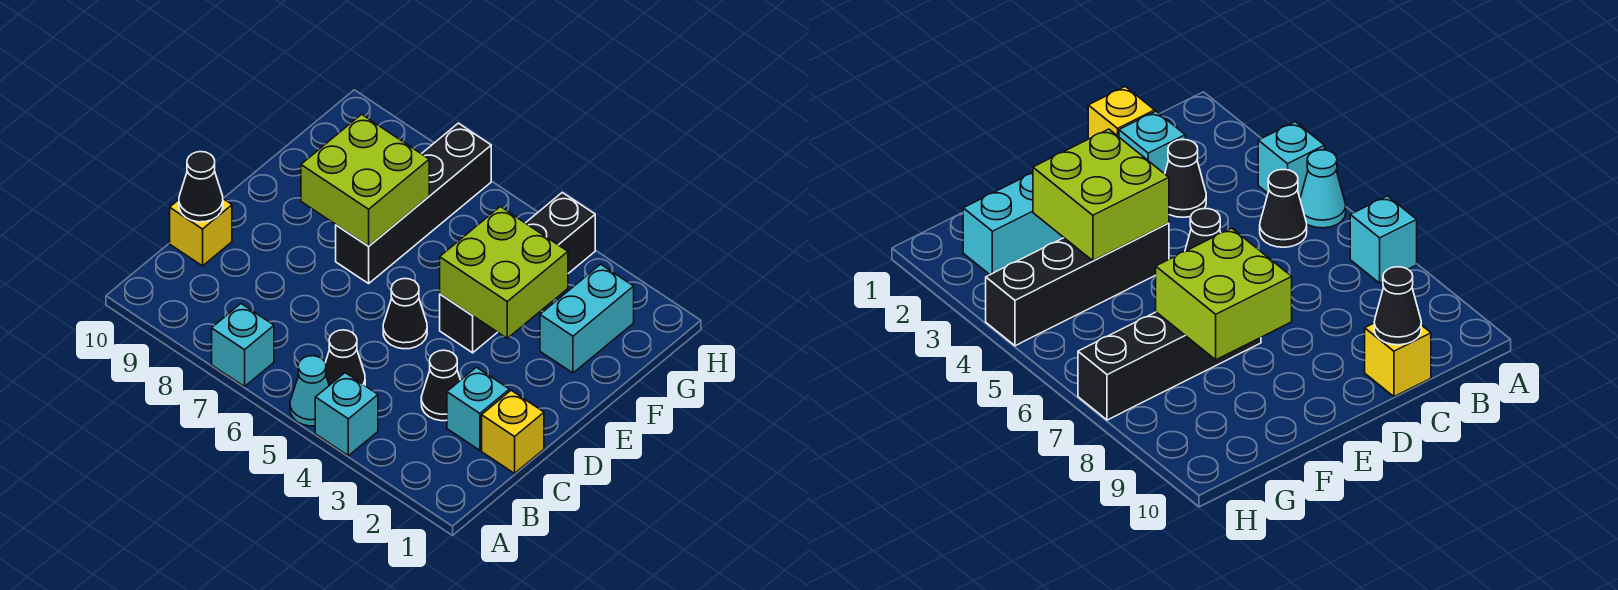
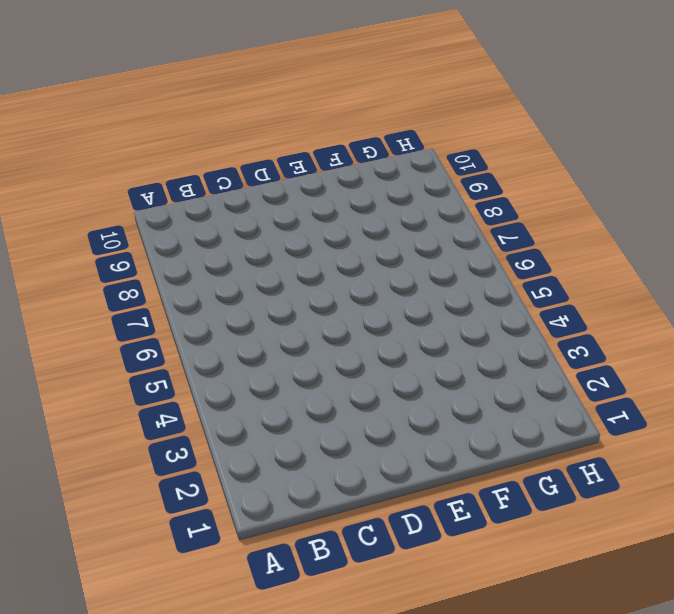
none -> cyan brick A4 level 1
none -> cyan cone A5 level 1
none -> cyan brick A7 level 1

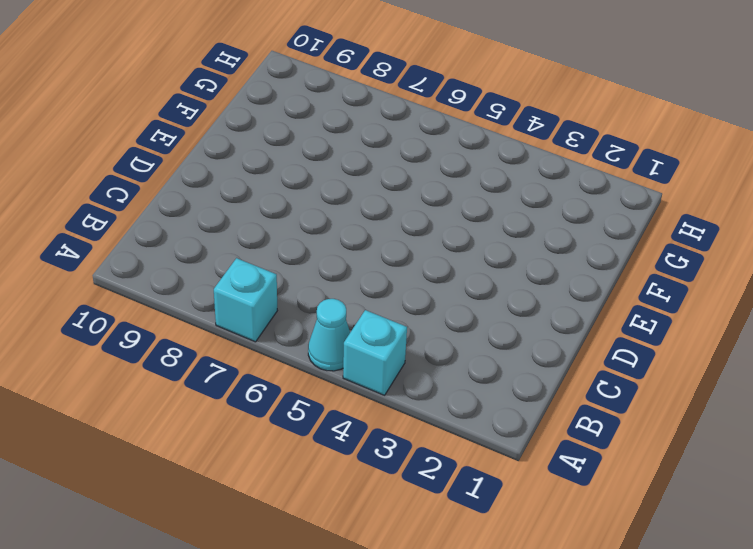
none -> black cone B5 level 1
none -> yellow brick C1 level 1
none -> cyan brick C2 level 1

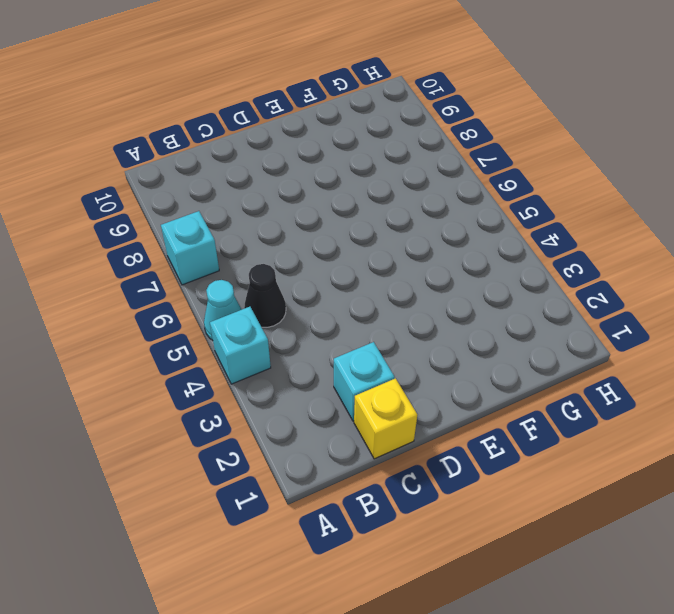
none -> black cone C3 level 1
none -> yellow brick C10 level 1
none -> black cone D5 level 1

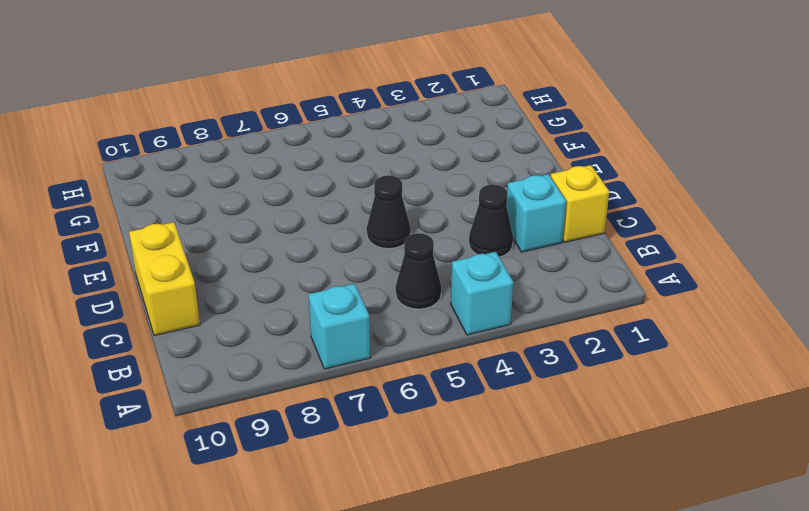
yellow brick C10:D10 level 1 -> yellow brick C10 level 1
none -> cyan cone A5 level 1
none -> black brick E4:H4 level 1
none -> black brick E7:H7 level 1

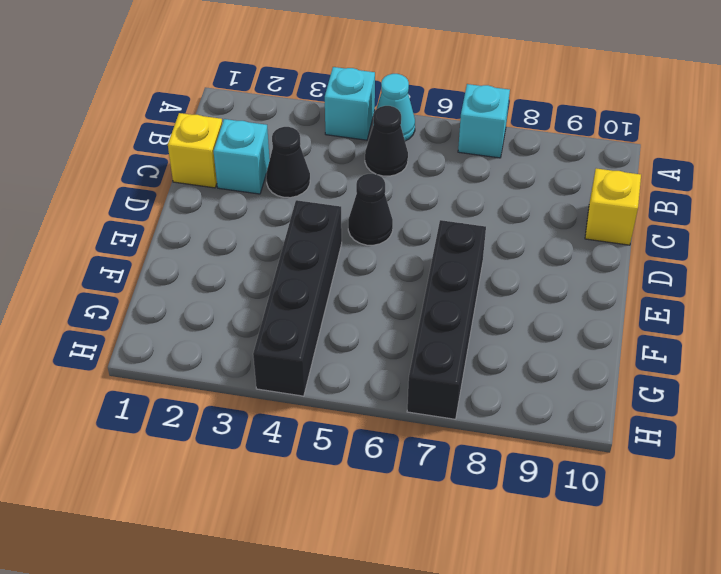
none -> cyan brick F2:G2 level 1
none -> black cone C10 level 2
none -> lime brick E3:F4 level 2

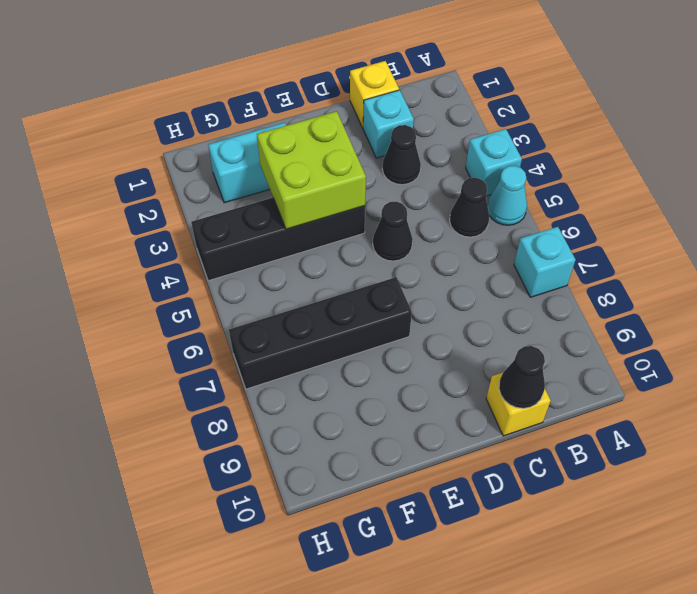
none -> lime brick E7:F8 level 2

